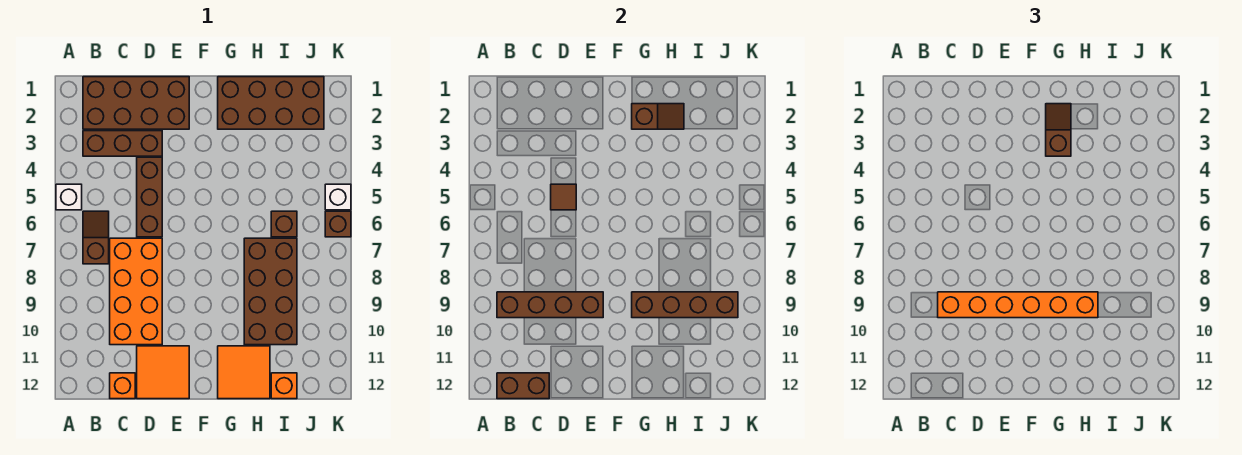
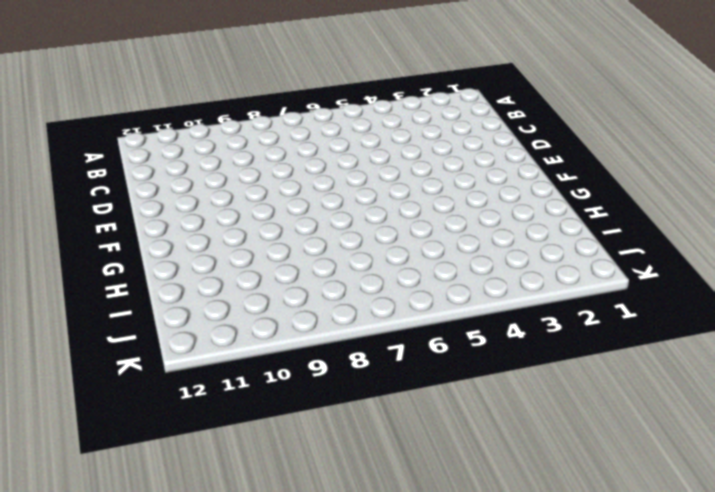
none -> white brick A5 level 1
none -> brown brick B1:E2 level 1
none -> brown brick B3:D3 level 1

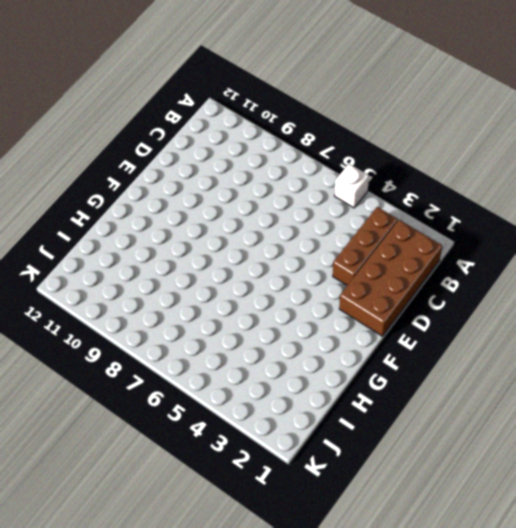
none -> brown slope B6:B7 level 1 top 7
none -> orange brick C7:D10 level 1
none -> orange brick C12 level 1

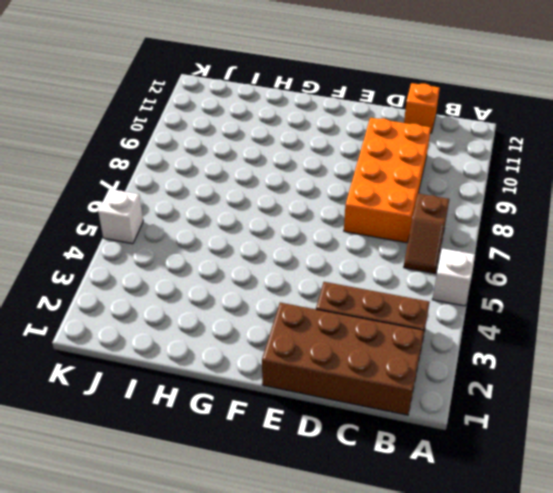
none -> brown brick D4:D6 level 1
none -> orange tile D11:E12 level 1
none -> brown brick G1:J2 level 1

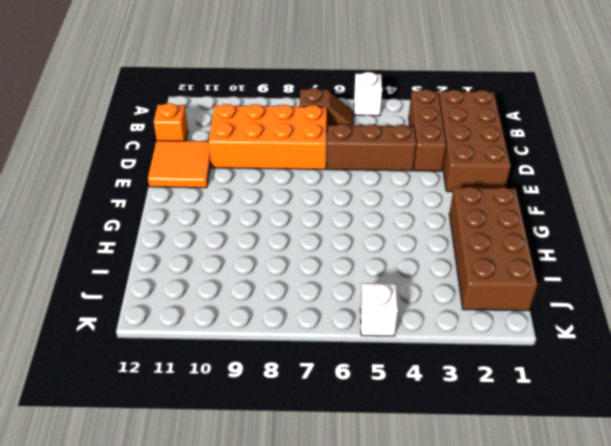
none -> orange tile G11:H12 level 1
none -> brown brick H7:I10 level 1
none -> brown brick I6 level 1

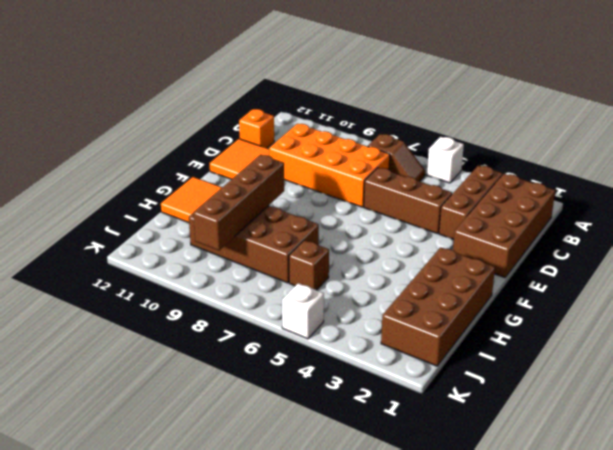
none -> orange brick I12 level 1
none -> brown brick K6 level 1
none -> brown brick B9:E9 level 2

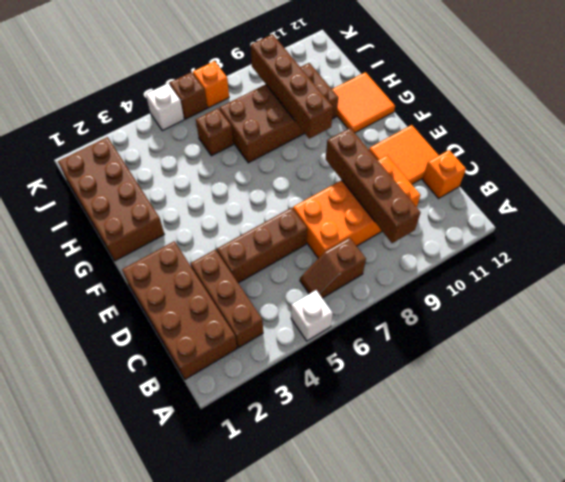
orange brick K7 level 1 -> orange brick I12 level 1
none -> brown brick B12:C12 level 2
none -> brown tile D5 level 2
none -> brown slope G2:H2 level 2 top G

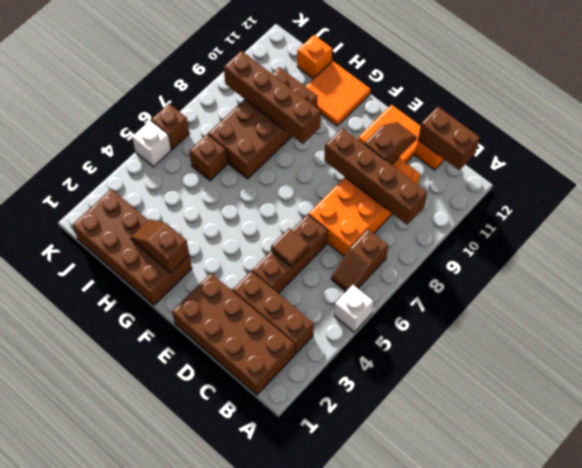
brown slope D10:D11 level 2 top 10 -> brown slope G2:G3 level 3 top 3
none -> orange brick C9:H9 level 3

